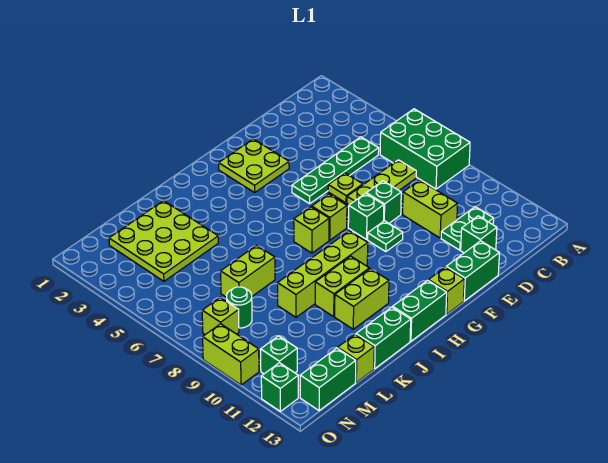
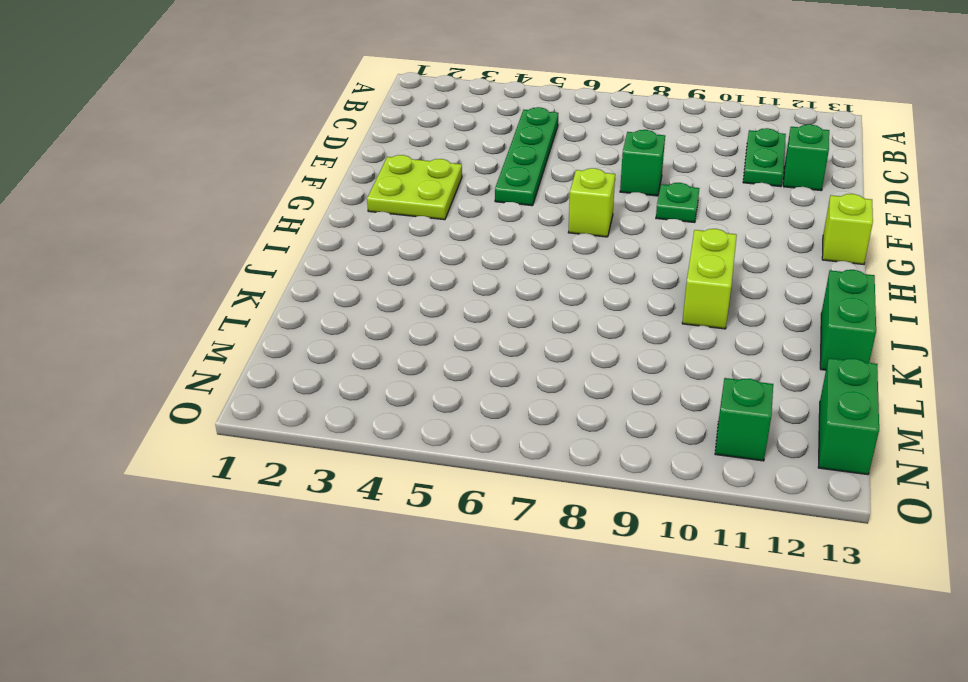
none -> green brick A6:B8 level 1
none -> lime plate C7:E7 level 1
none -> lime brick D9:D10 level 1

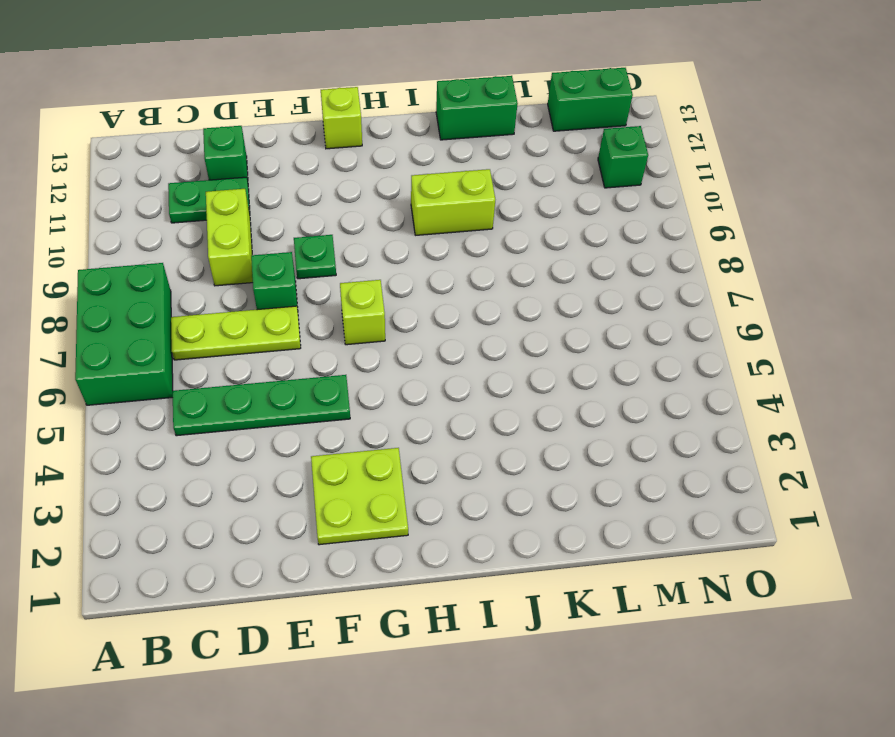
none -> lime plate E6 level 1
none -> green brick E13:F13 level 1
none -> green brick F8 level 1

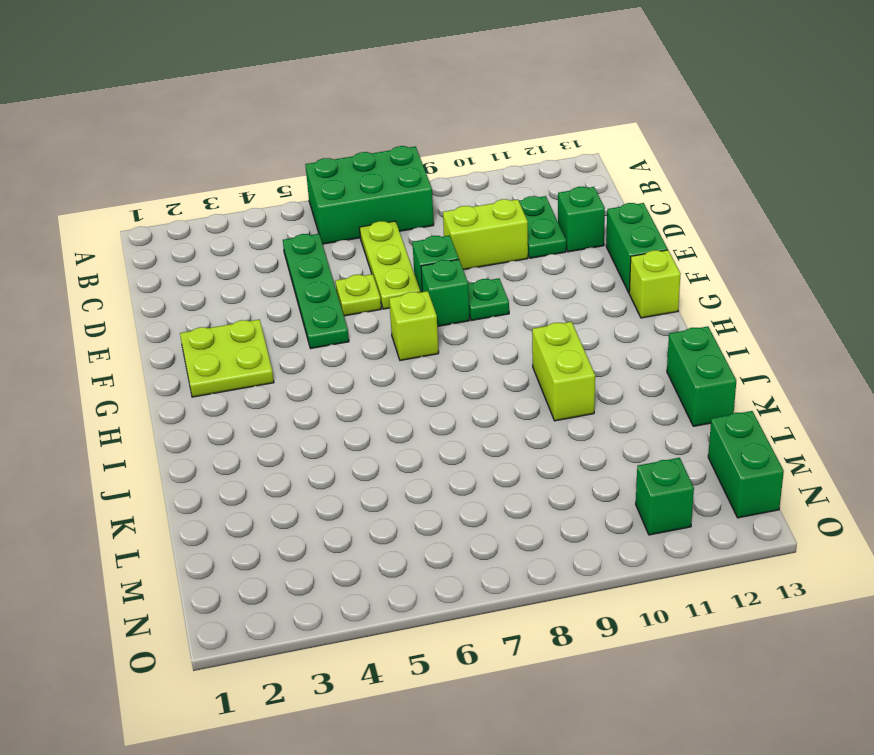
none -> lime brick H7 level 1
none -> lime brick H9:K9 level 1
none -> green brick H13:I13 level 1

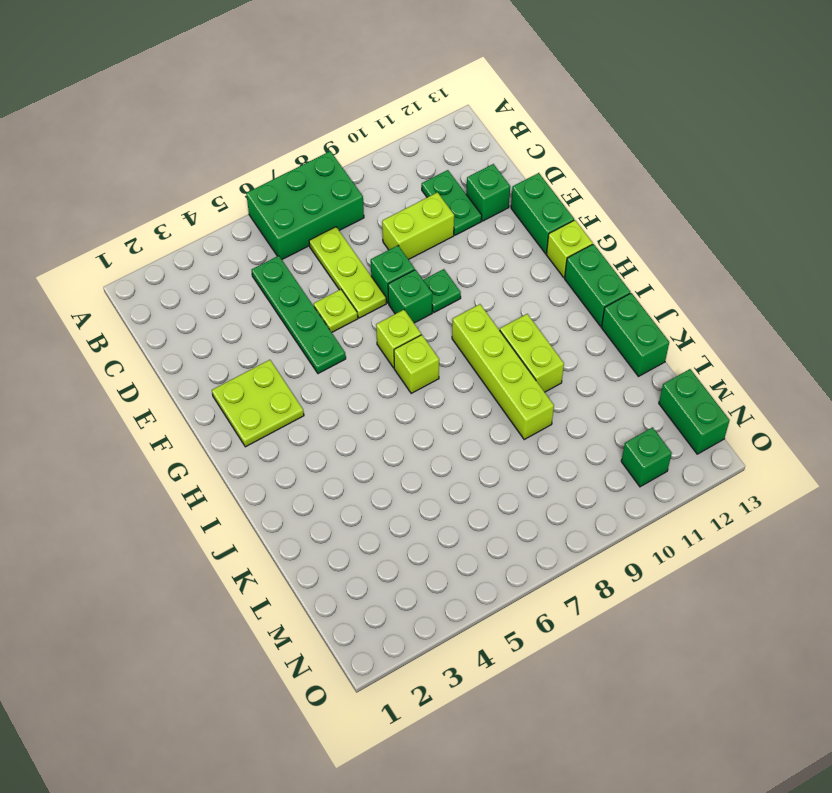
none -> lime brick I11:J11 level 1
none -> lime plate K2:M4 level 1
none -> lime brick K7:L7 level 1

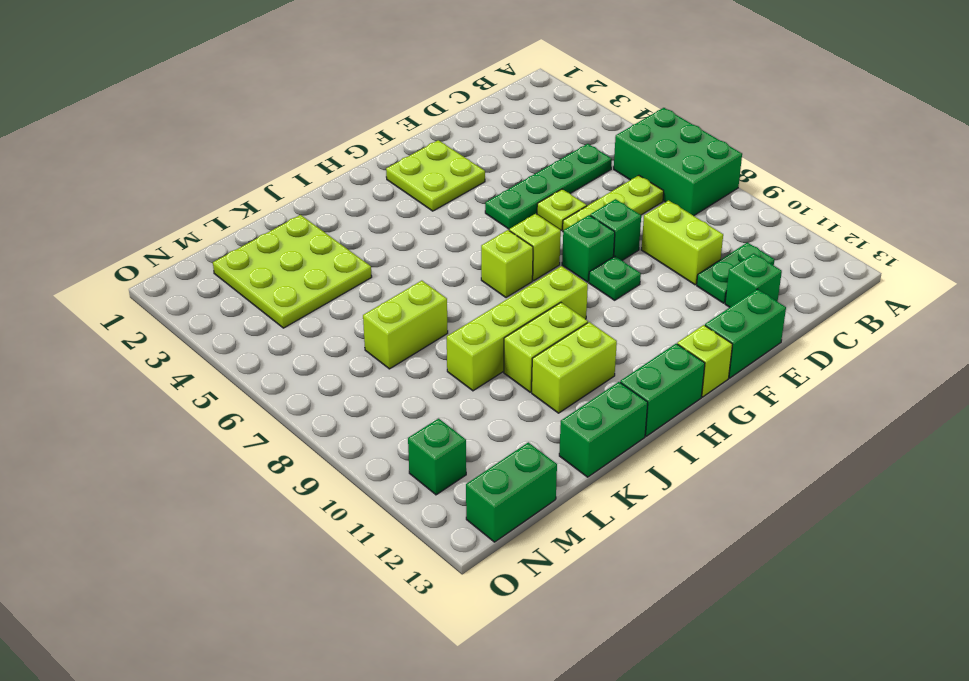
none -> lime brick L13 level 1
none -> green round brick M8 level 1
none -> lime brick N8 level 1

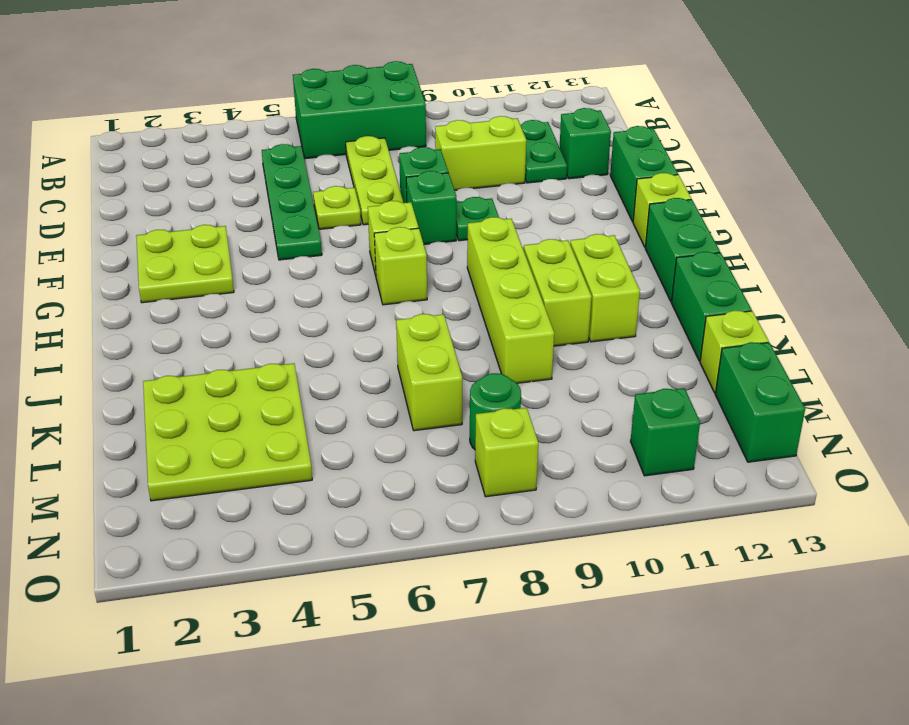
none -> lime brick O9:O10 level 1
none -> green brick O12 level 1

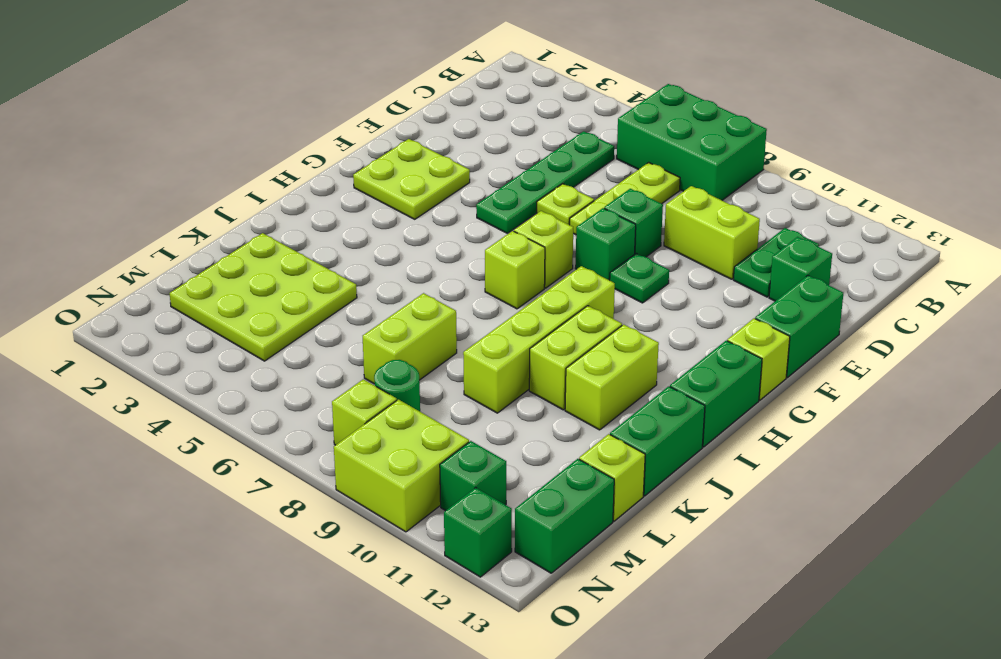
lime brick N9:O10 level 1 -> lime brick O9:O10 level 1

